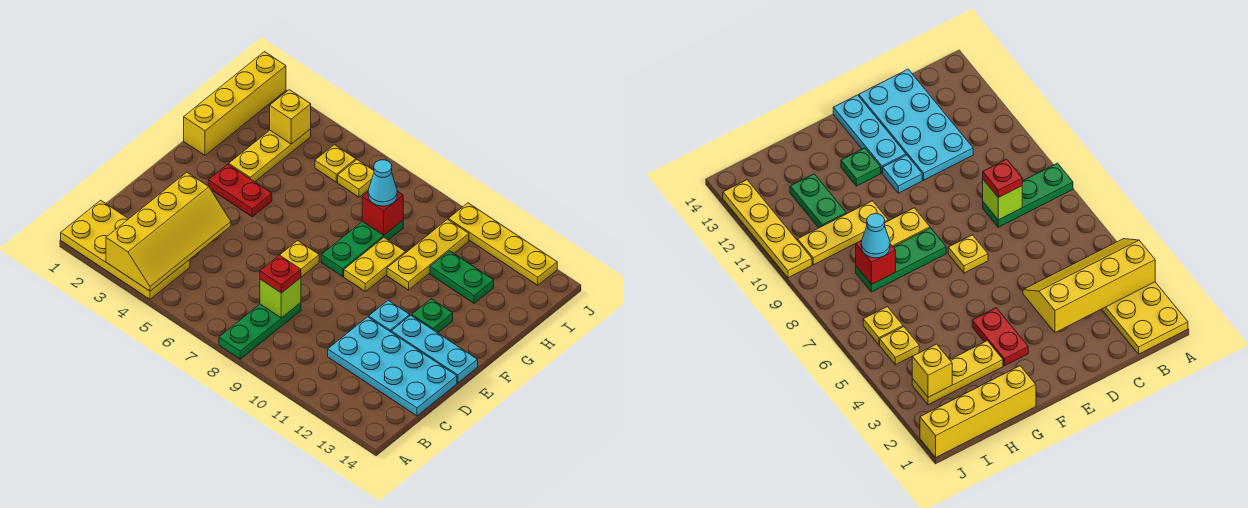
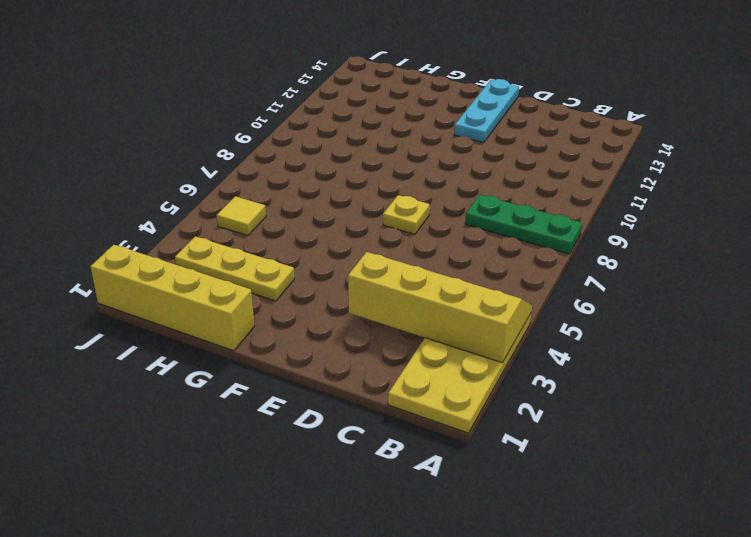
yellow tile I5 level 1 -> yellow plate I5 level 1
none -> cyan plate C11:D14 level 1
none -> cyan plate E11 level 1
none -> red plate F3:F4 level 1

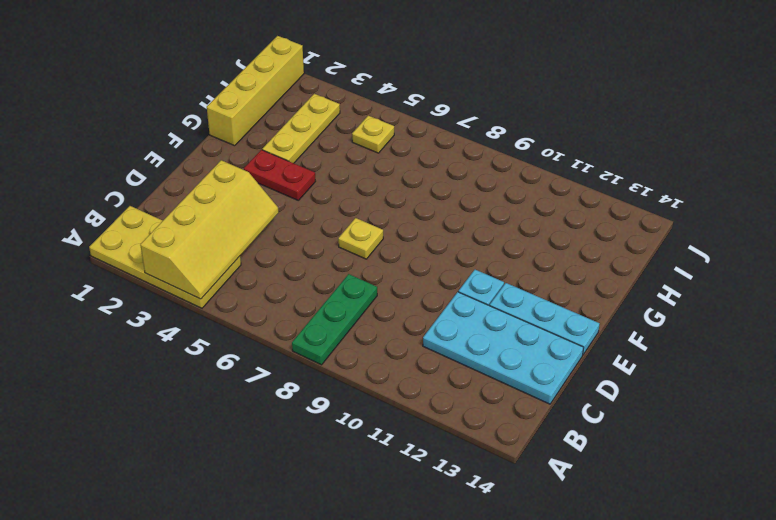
none -> green plate F8:H8 level 1
none -> yellow plate F9:G9 level 1
none -> green plate F12 level 1

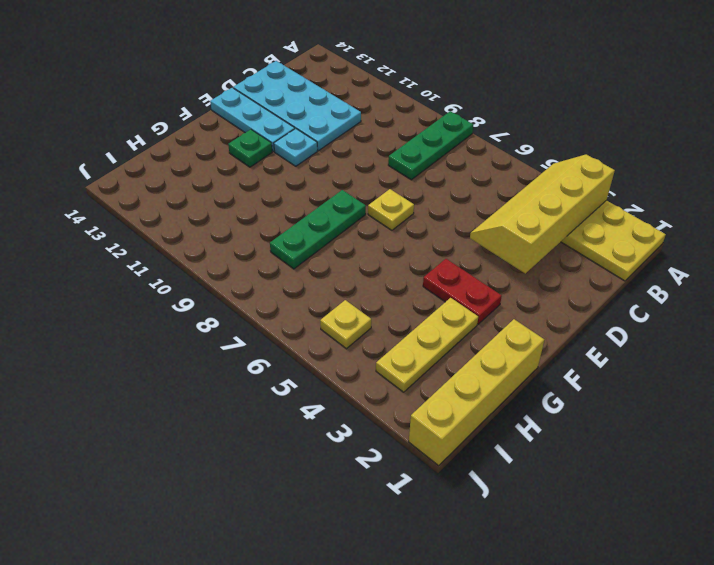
none -> yellow plate F9:G9 level 1
none -> yellow plate G10:I10 level 1
none -> green plate H11:H12 level 1

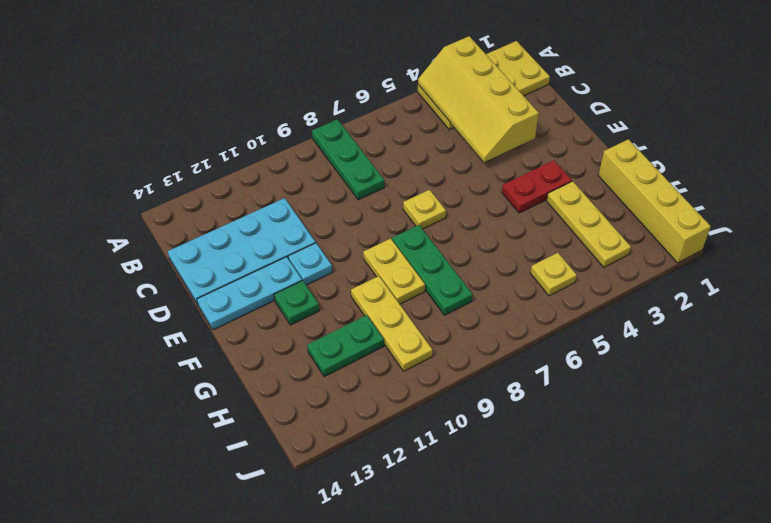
none -> yellow plate I6 level 1
none -> yellow plate J10:J13 level 1
none -> lime brick C8 level 2

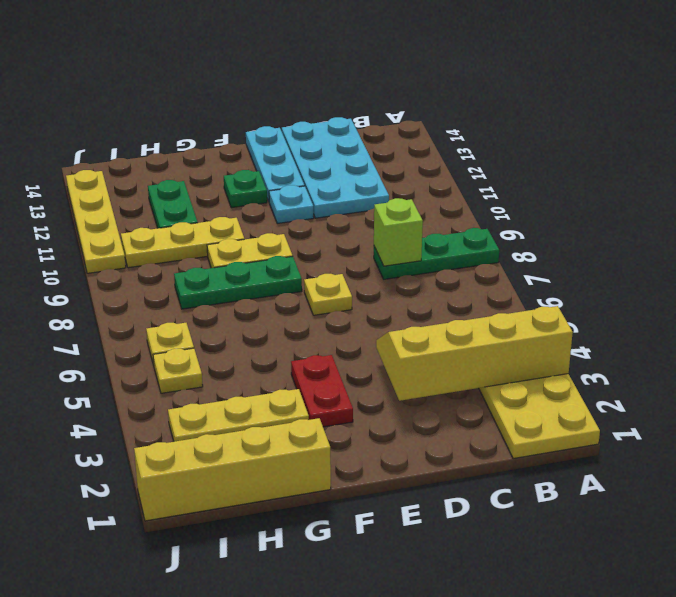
none -> red brick H8 level 2
none -> yellow brick I3 level 2
none -> red plate C8 level 3

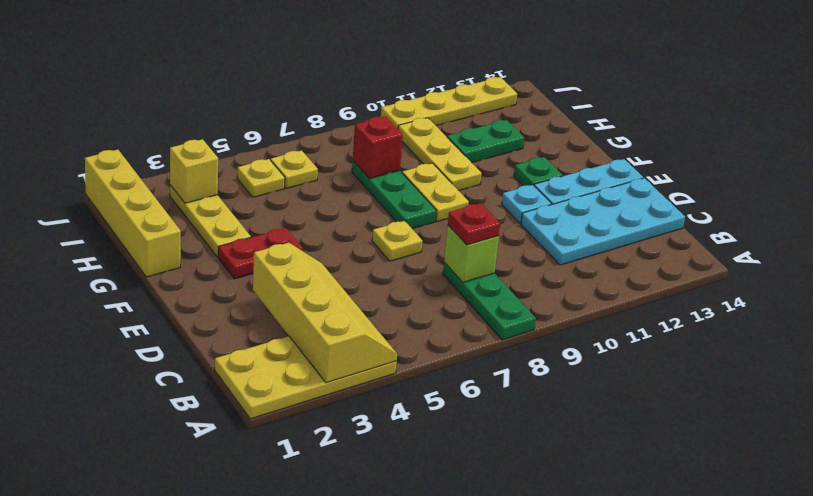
none -> cyan cone H8 level 3

